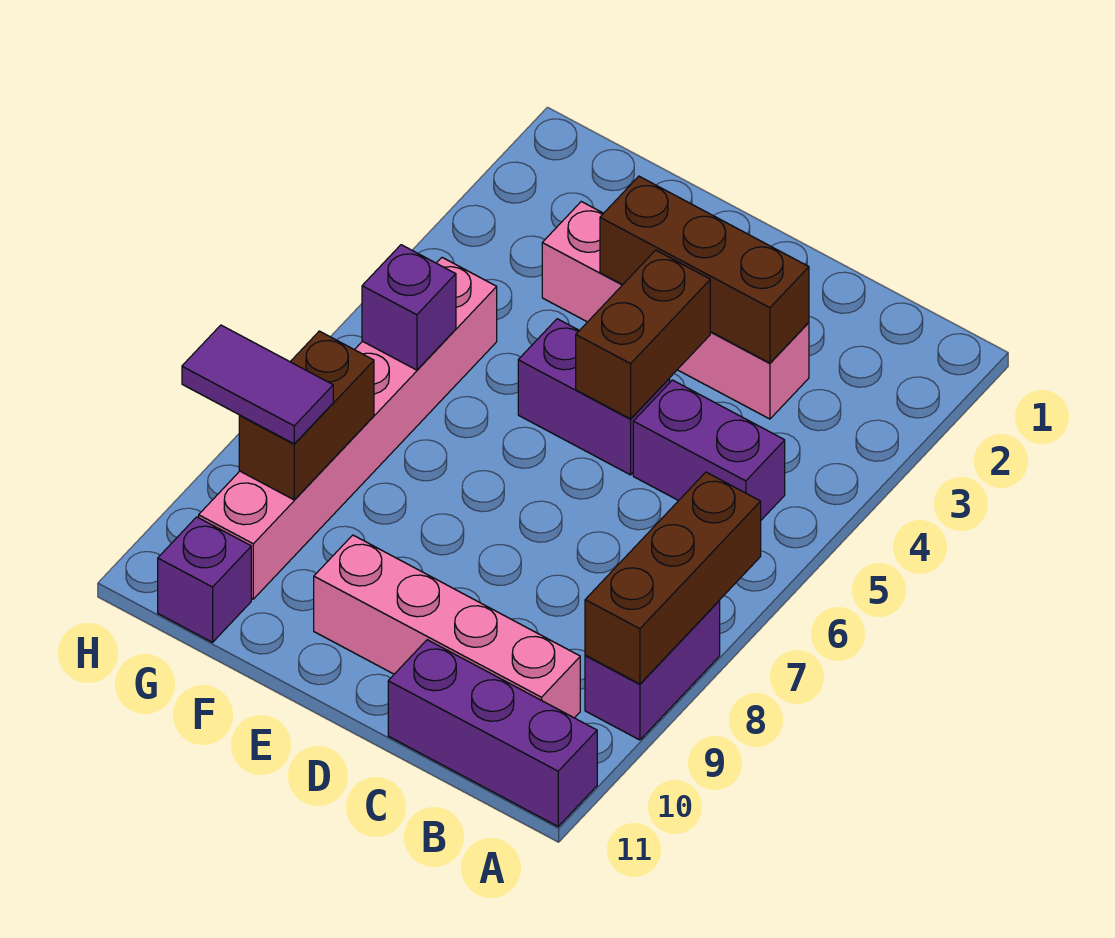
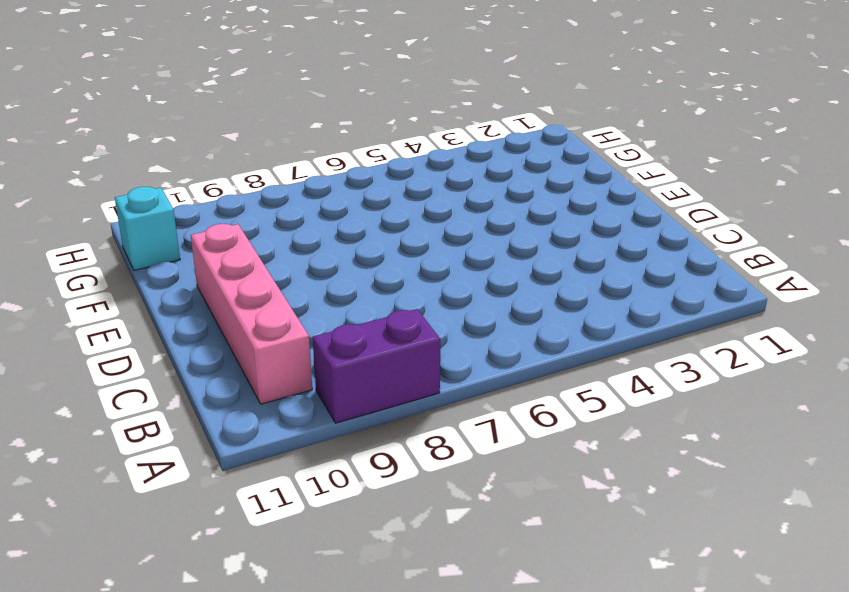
cyan brick G11 level 1 -> purple brick G11 level 1
none -> purple brick A11:C11 level 1
none -> purple brick B5:C5 level 1
none -> pink brick C3:F3 level 1

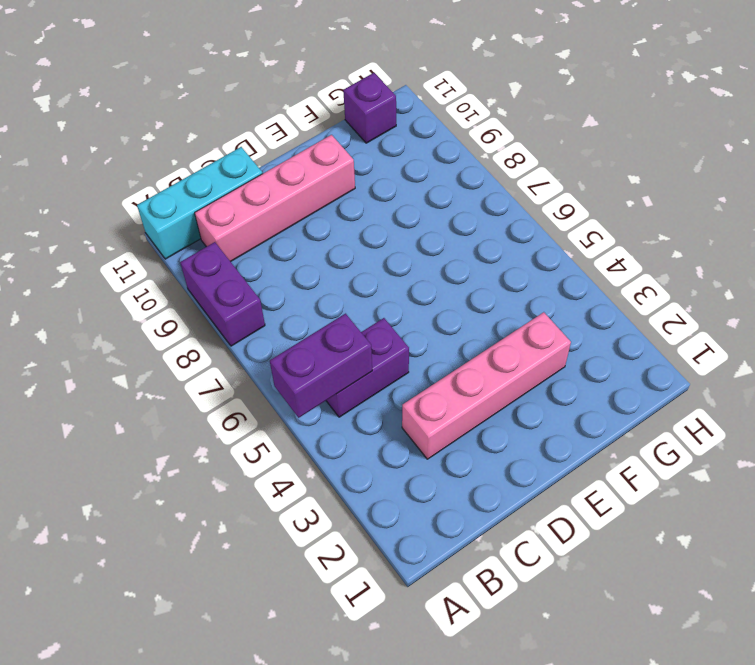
purple brick A5:B5 level 2 -> purple brick D5:E5 level 1
cyan brick A11:C11 level 1 -> purple brick A11:C11 level 1
none -> pink brick G5:G10 level 1
none -> brown brick A7:A9 level 2
none -> brown brick C3:E3 level 2

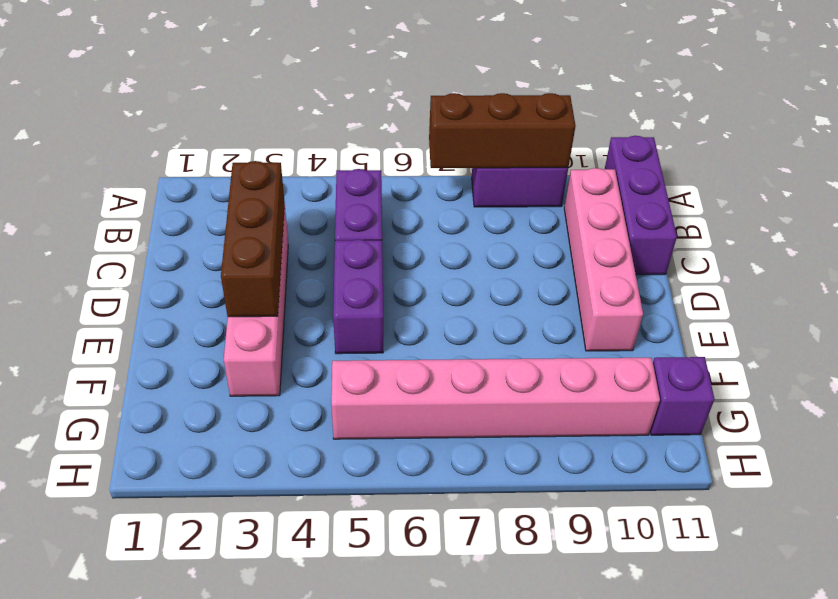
none -> brown brick D4:D5 level 2
none -> purple brick G6 level 2
none -> brown brick G8:G9 level 2

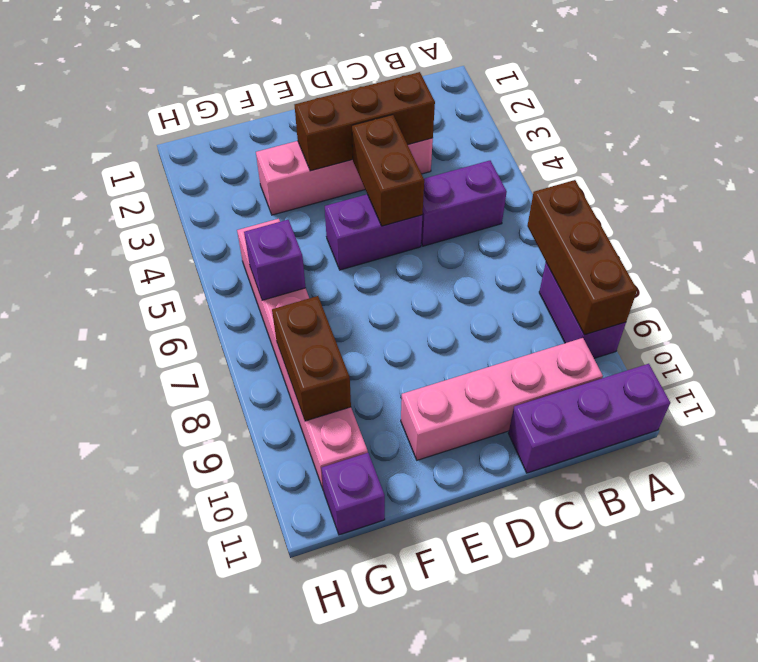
none -> purple tile G9:H9 level 3

